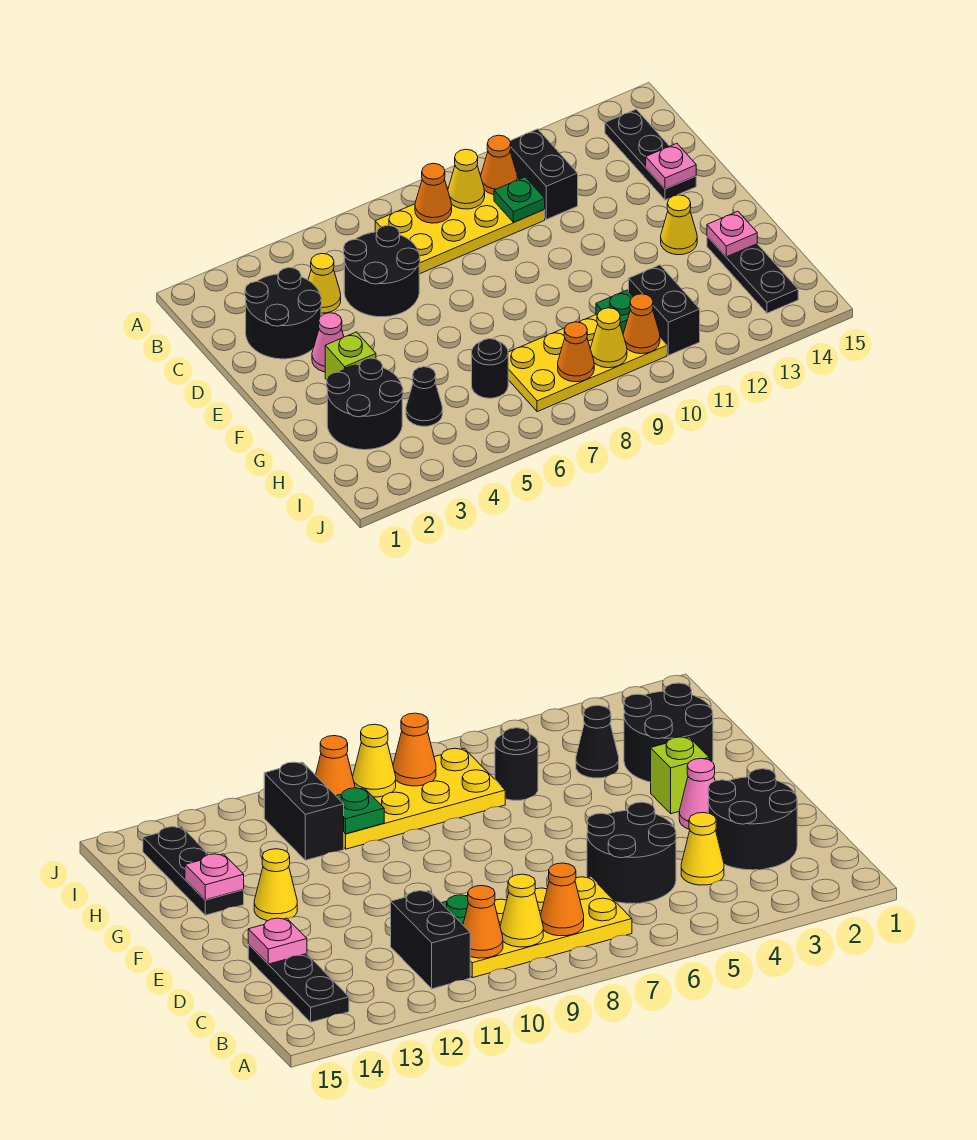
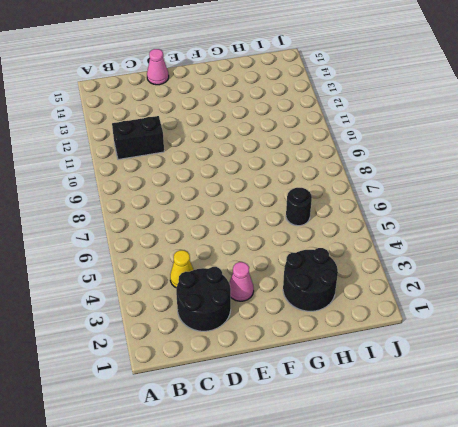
pink cone D15 level 1 -> none
none -> yellow plate B7:C10 level 1
none -> black plate B14:D14 level 1
none -> black round brick C5:D6 level 1

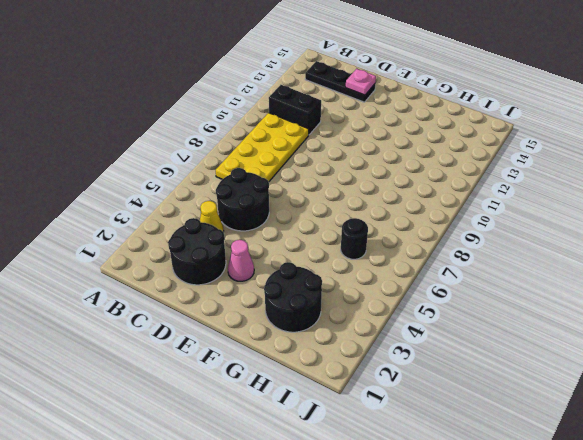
none -> lime brick F3 level 1
none -> yellow cone F13 level 1
none -> black plate G14:I14 level 1

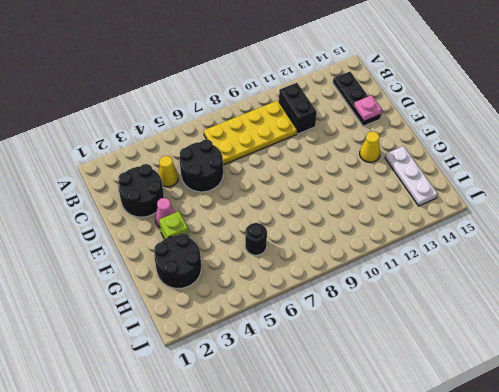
white plate G14:I14 level 1 -> black plate G14:I14 level 1
none -> black cone H4 level 1
none -> yellow plate H7:I10 level 1
none -> black brick H11:I11 level 1

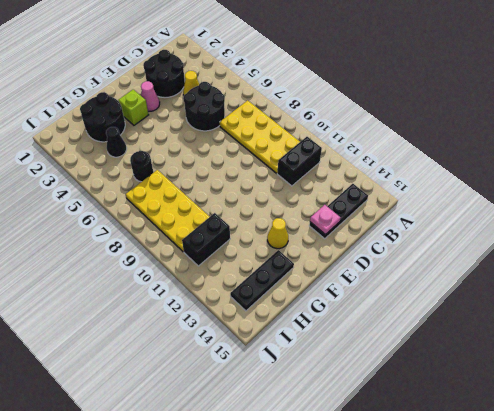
none -> orange cone B8 level 2
none -> yellow cone B9 level 2
none -> orange cone B10 level 2

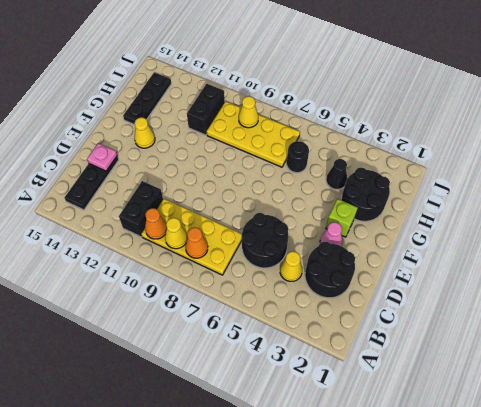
none -> green plate C10 level 2
none -> pink plate G14 level 2
none -> green plate H10 level 2

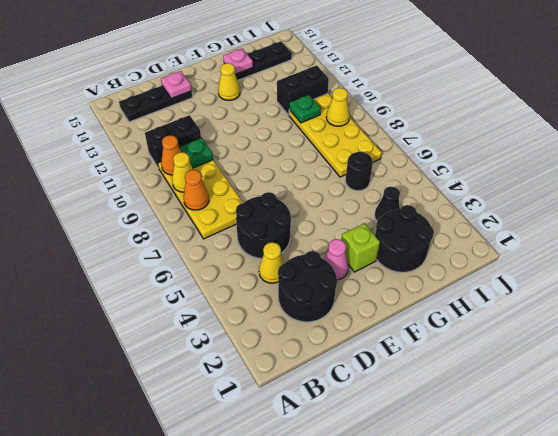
none -> orange cone I8 level 2
none -> orange cone I10 level 2

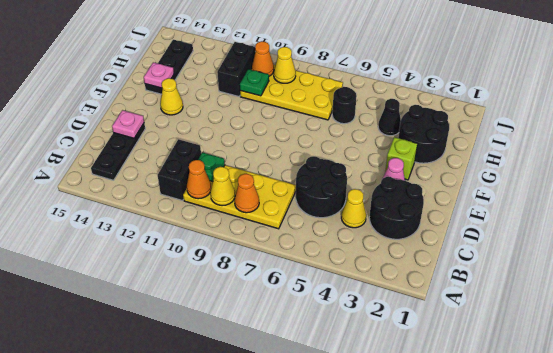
none -> orange cone I8 level 2

